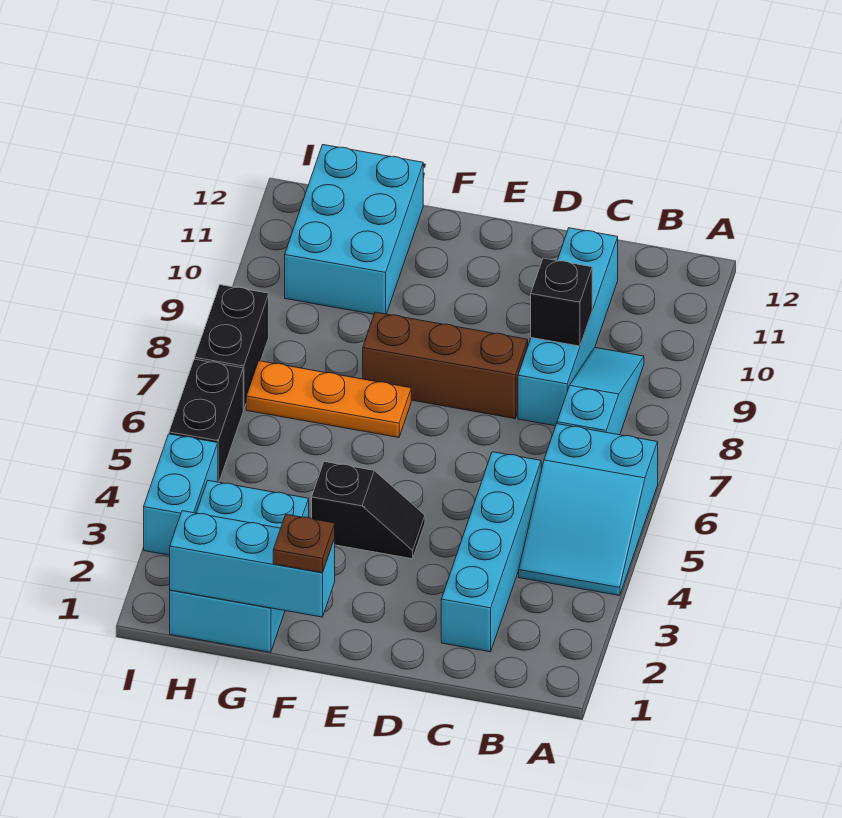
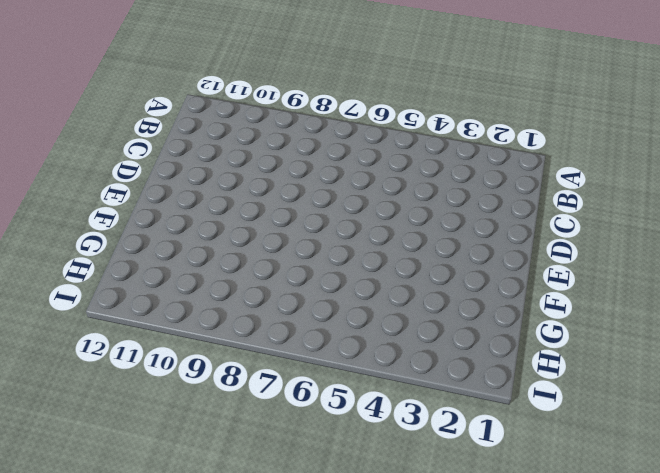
none -> cyan slope A4:B6 level 1 top 6
none -> cyan slope B7:B9 level 1 top 7
none -> cyan brick C2:C5 level 1

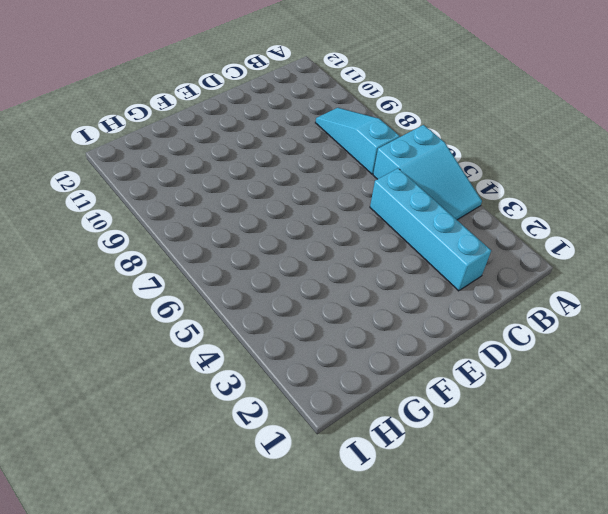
none -> cyan brick C8:C11 level 1
none -> brown brick D8:F8 level 1
none -> black slope E4:F4 level 1 top F

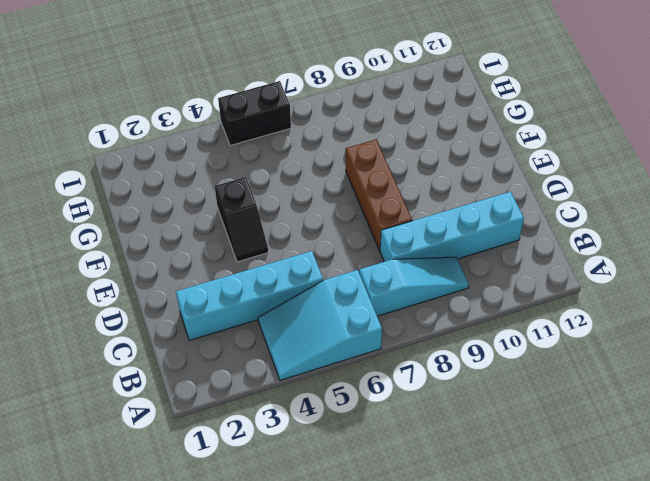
none -> orange plate F7:H7 level 1
none -> cyan brick G1:H3 level 1
none -> cyan brick G10:H12 level 1

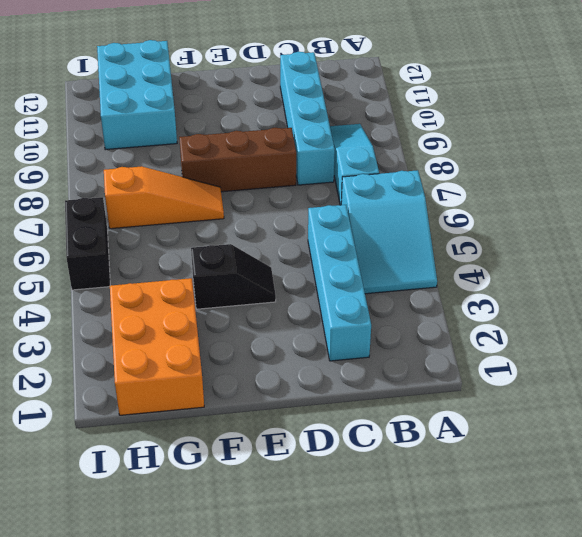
orange slope F7:H7 level 1 top H -> orange plate F7:H7 level 1
orange brick G1:H3 level 1 -> cyan brick G1:H3 level 1
none -> cyan brick I3:I4 level 1
none -> black brick I7:I8 level 1
none -> black brick C9 level 2

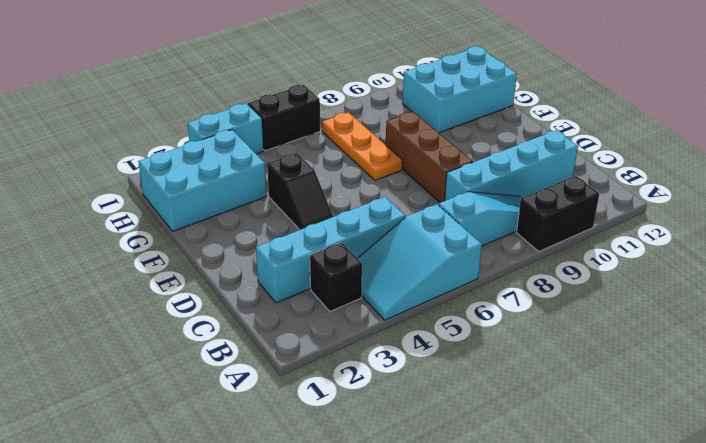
black brick A9:A10 level 1 -> black brick I7:I8 level 1
black brick B3 level 1 -> black brick C9 level 2
none -> cyan brick F1:H1 level 2
none -> brown plate F1 level 3

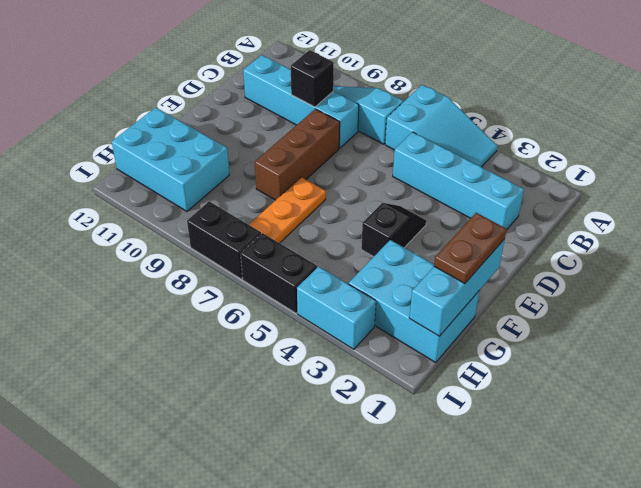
brown plate F1:G1 level 3 -> brown plate F1 level 3

